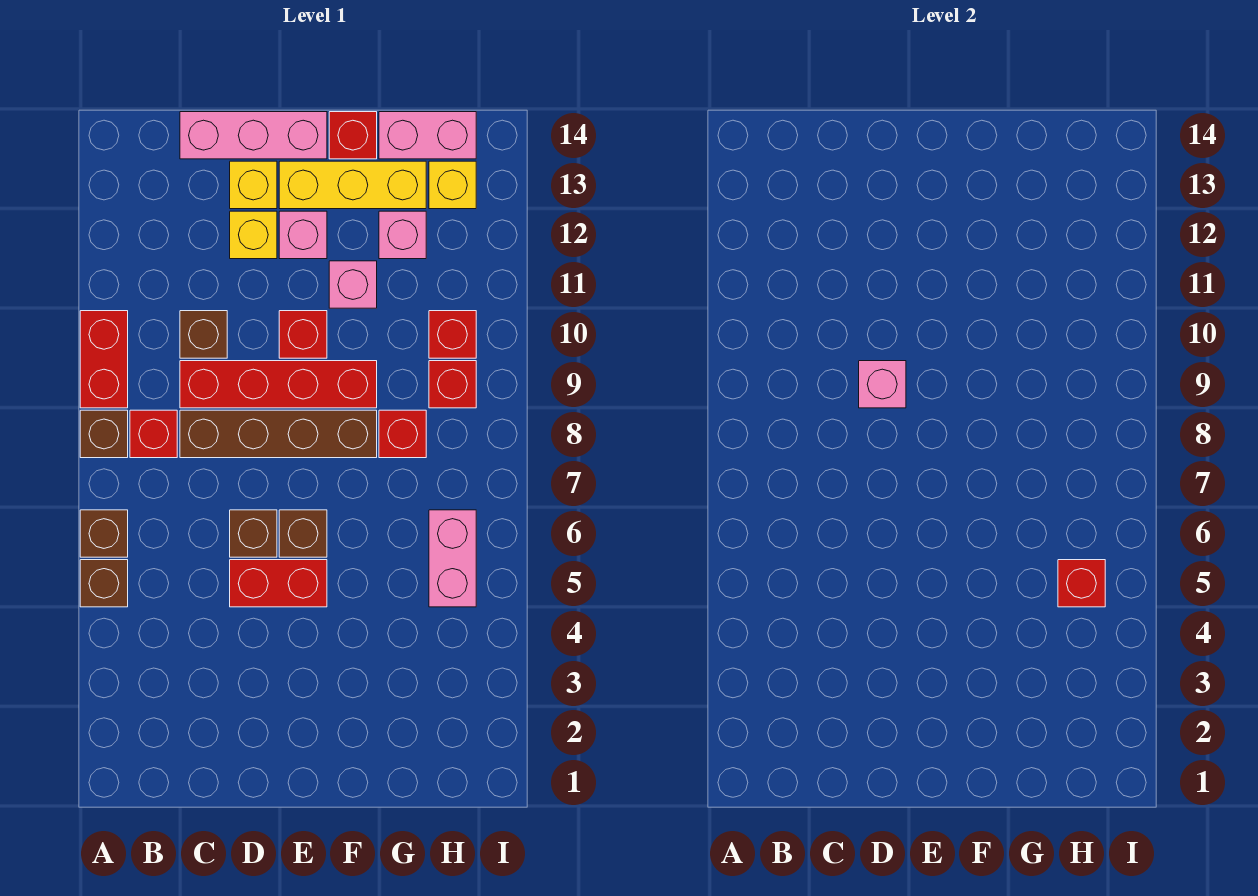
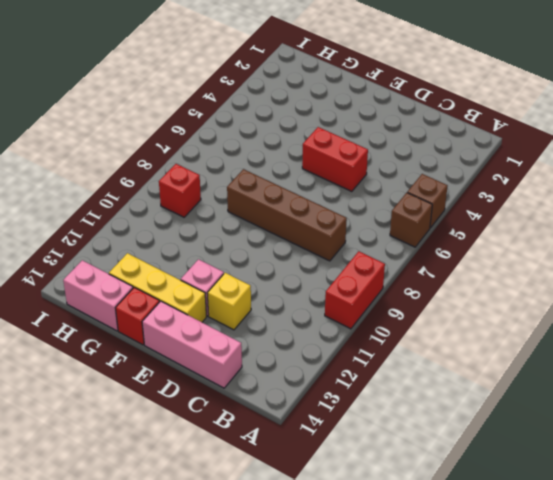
none -> brown brick A8 level 1
none -> red brick B8 level 1
none -> red brick C9:F9 level 1

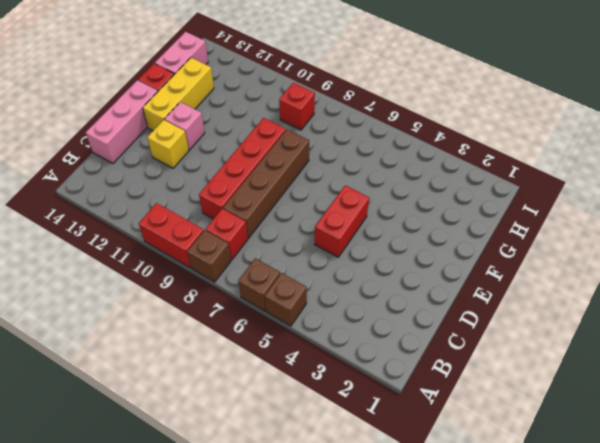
none -> brown brick C10 level 1
none -> brown brick D6 level 1
none -> yellow brick D13 level 1

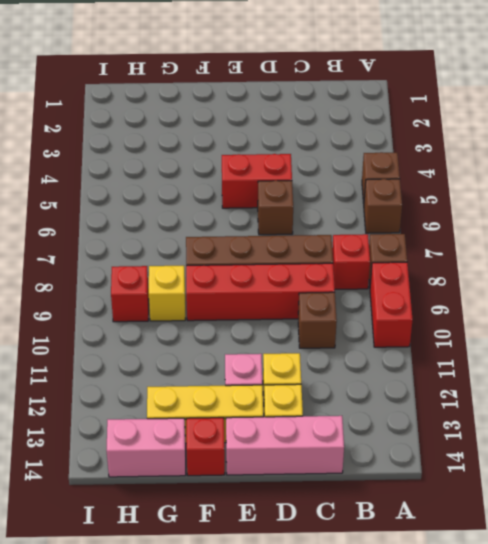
yellow brick G9 level 1 -> yellow brick H13 level 1
none -> brown brick E6 level 1
none -> red brick E10 level 1
none -> pink brick F11 level 1

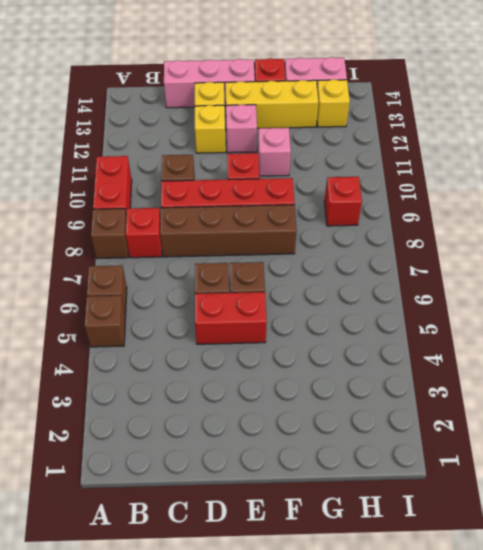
none -> red brick G8 level 1
none -> pink brick G12 level 1
none -> pink brick H5:H6 level 1

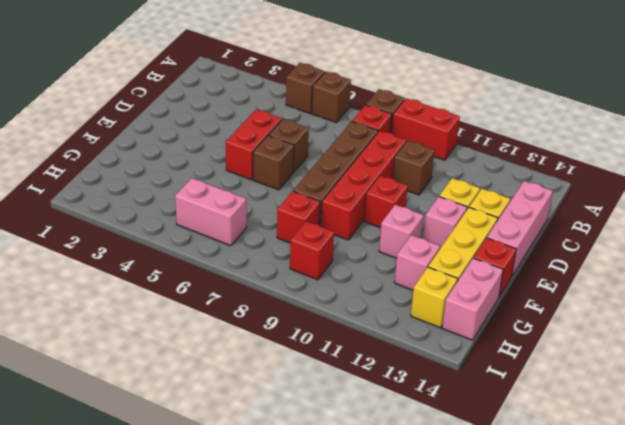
none -> red brick H10 level 1
none -> pink brick D9 level 2
none -> red brick H5 level 2

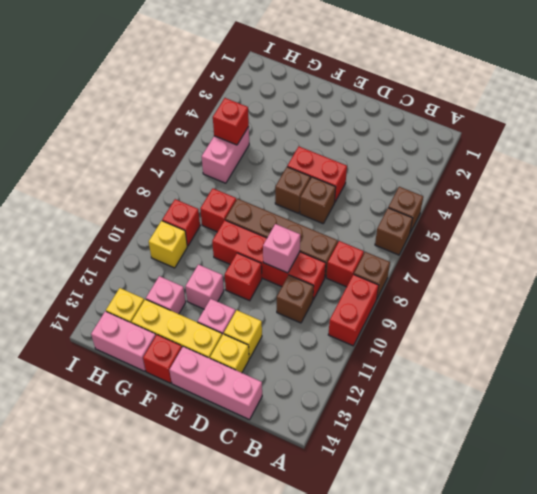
yellow brick H10 level 1 -> red brick H10 level 1

